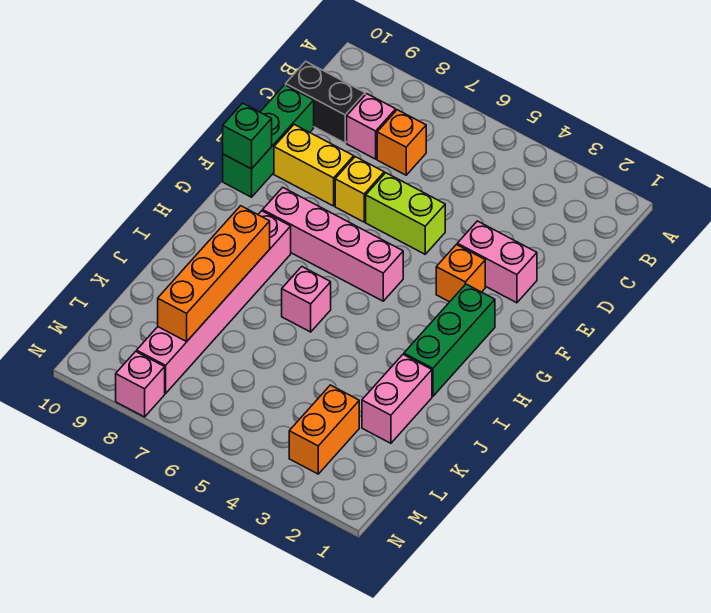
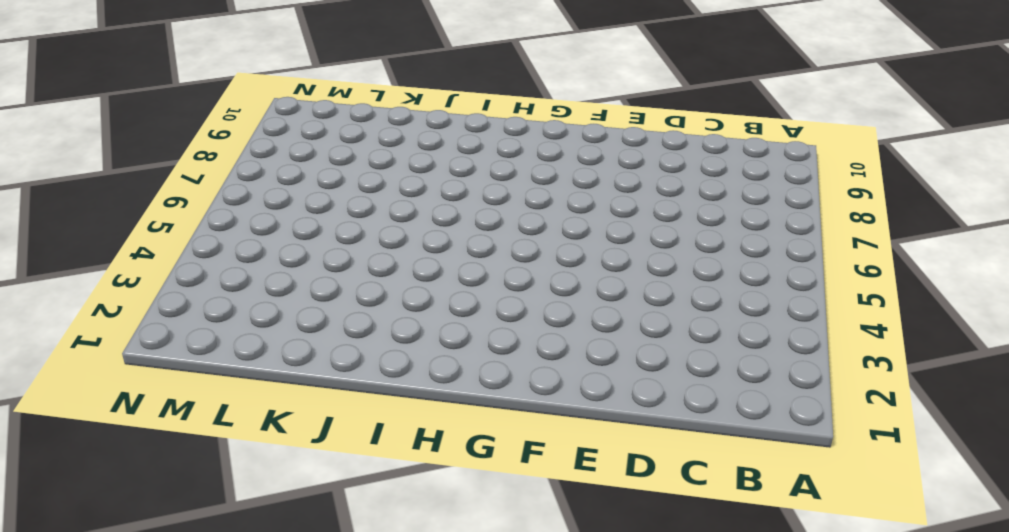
none -> orange brick C7 level 1
none -> pink brick C8 level 1
none -> black brick C9:C10 level 1

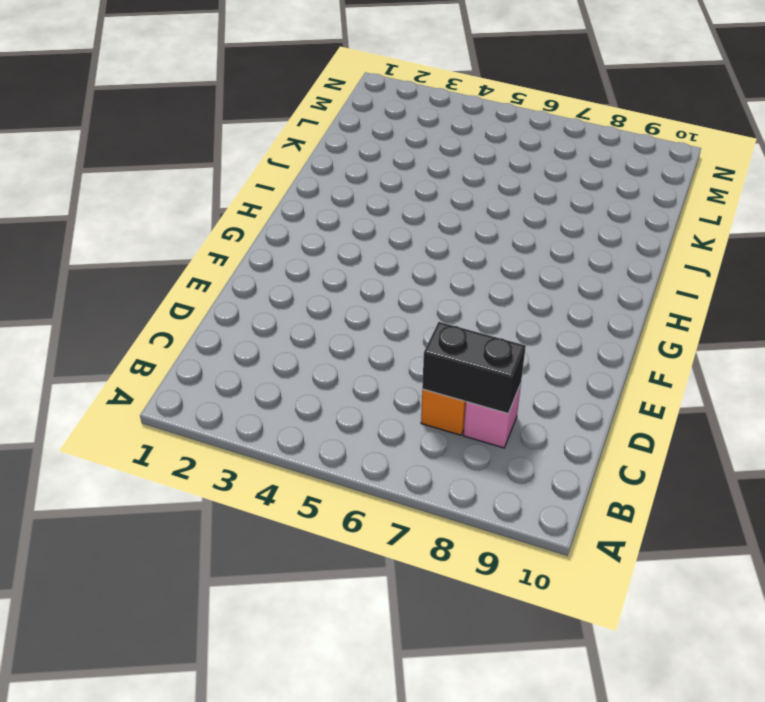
black brick C7:C8 level 2 -> black brick C9:C10 level 1
none -> green brick D10:F10 level 1
none -> pink brick E2:E3 level 1
none -> lime brick E5:E6 level 1

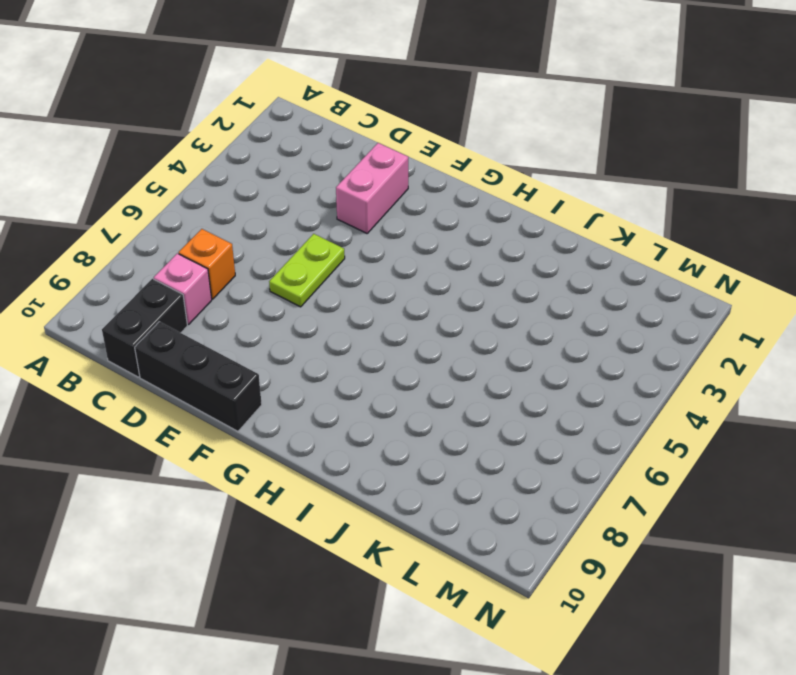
black brick D10:F10 level 1 -> green brick D10:F10 level 1
lime plate E5:E6 level 1 -> lime brick E5:E6 level 1
none -> yellow brick E7 level 1
none -> yellow brick E8:E9 level 1
none -> orange brick F3 level 1

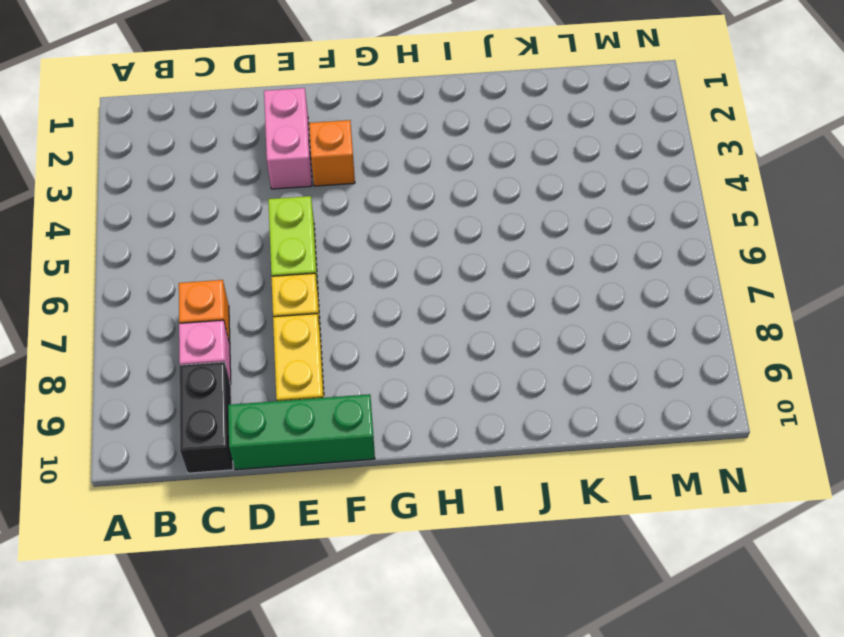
none -> green brick G2:I2 level 1
none -> pink brick G5:G8 level 1
none -> pink brick H8:M8 level 1

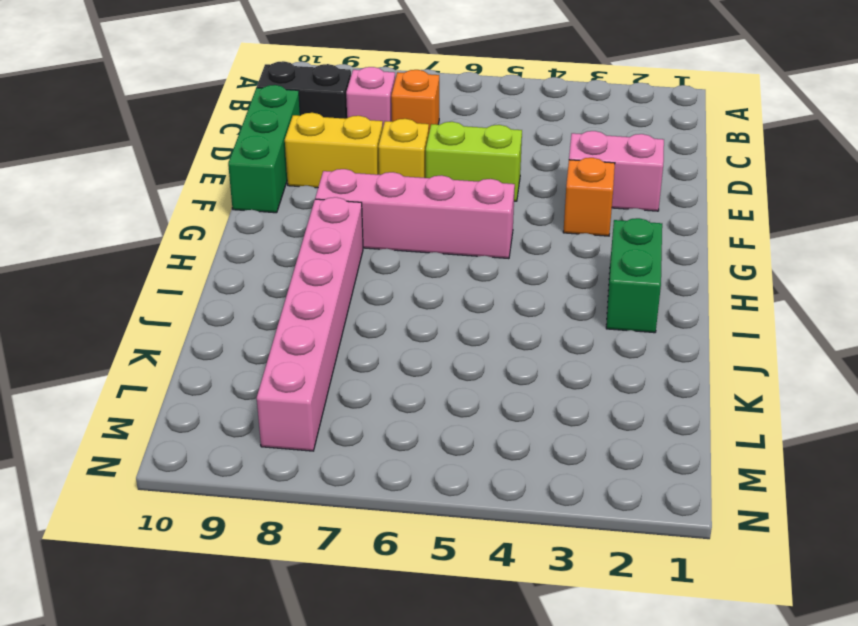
green brick H2:I2 level 1 -> green brick G2:I2 level 1
none -> pink brick I6 level 1
none -> pink brick J2:K2 level 1
none -> orange brick L3:M3 level 1

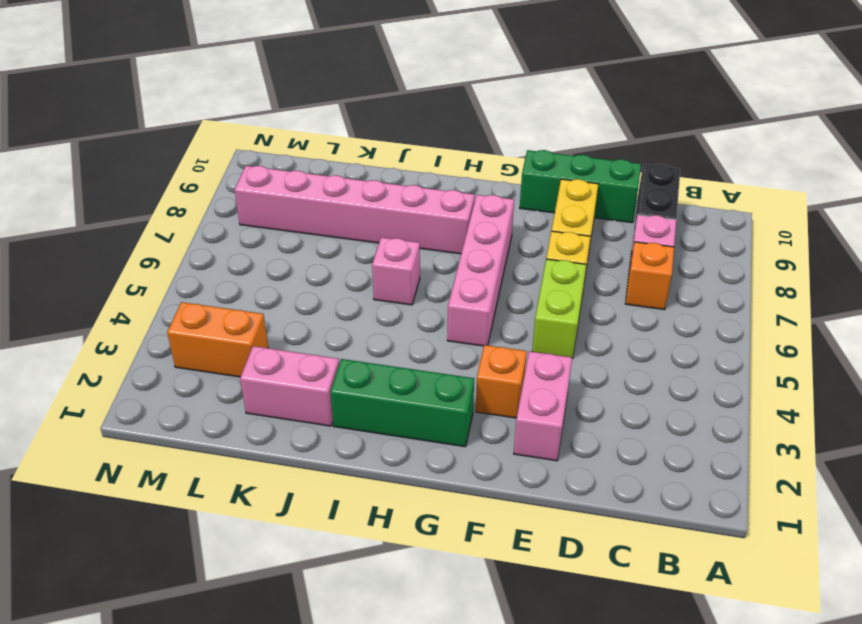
none -> pink brick N8 level 1
none -> green brick F10 level 2
none -> orange brick I8:L8 level 2

